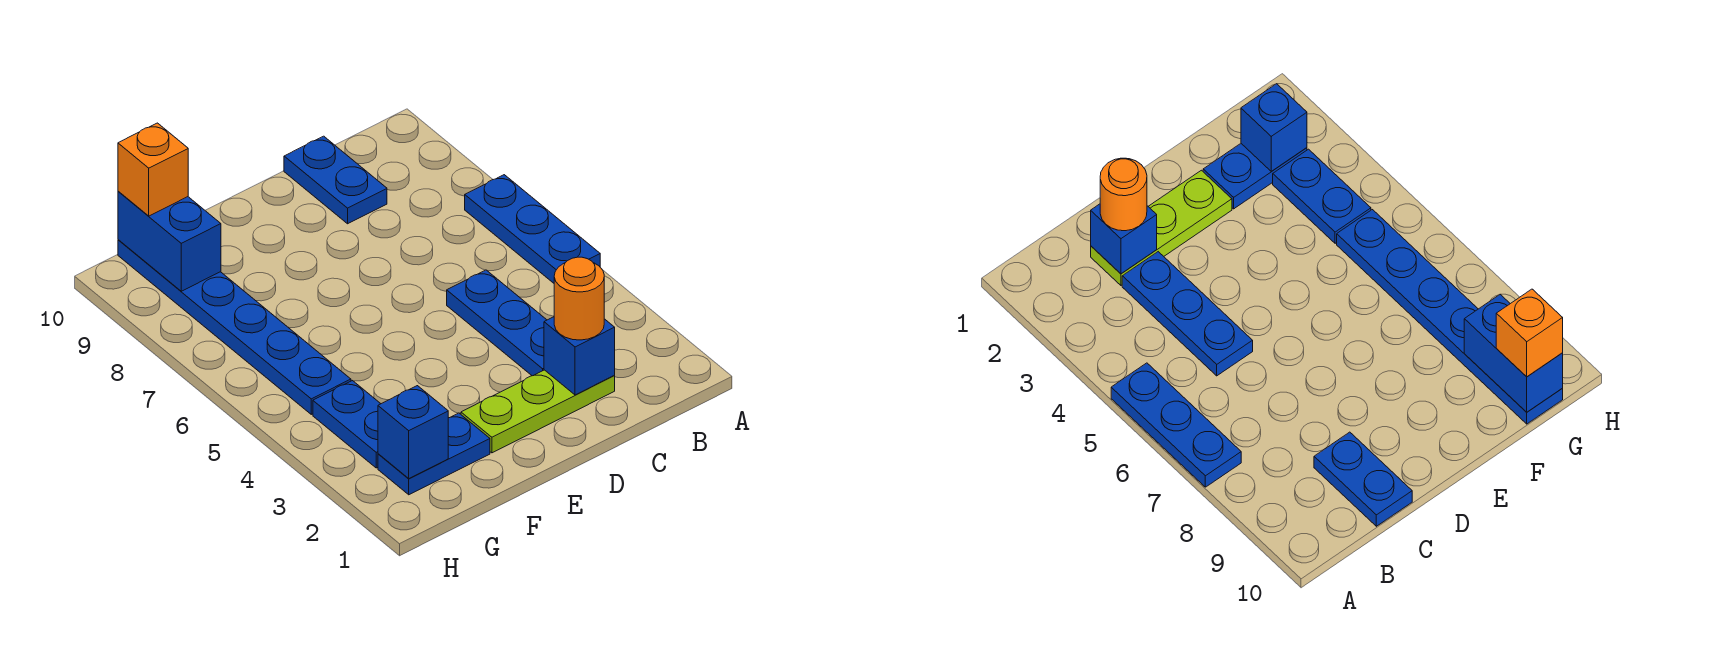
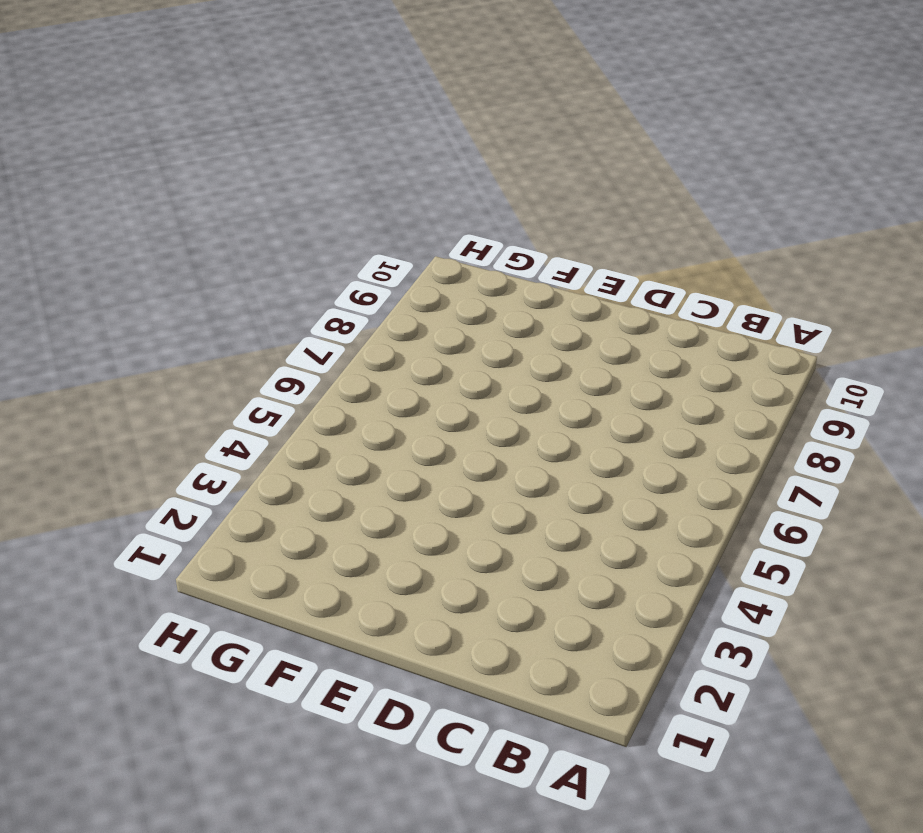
none -> blue plate A5:A7 level 1
none -> lime plate C2:E2 level 1
none -> blue plate C3:C5 level 1

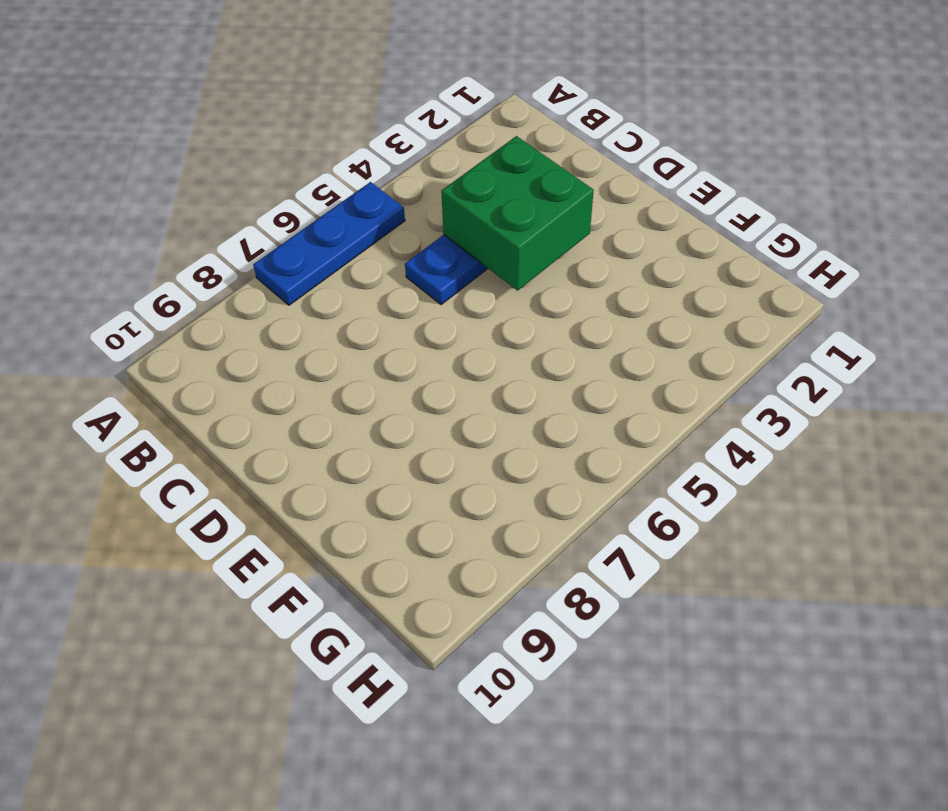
green brick C3:D4 level 2 -> none
none -> lime plate C2:E2 level 1
none -> blue plate C9:C10 level 1
none -> blue plate F2:G2 level 1

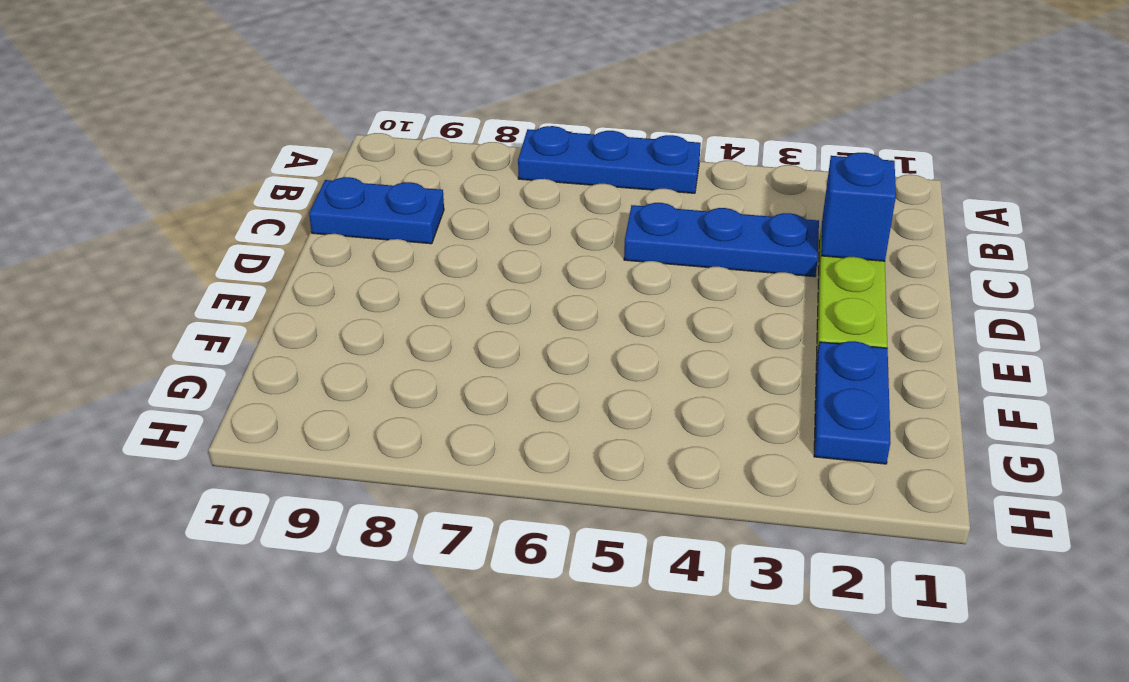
none -> blue plate G3:G4 level 1
none -> blue plate G5:G10 level 1
none -> blue brick G2 level 2

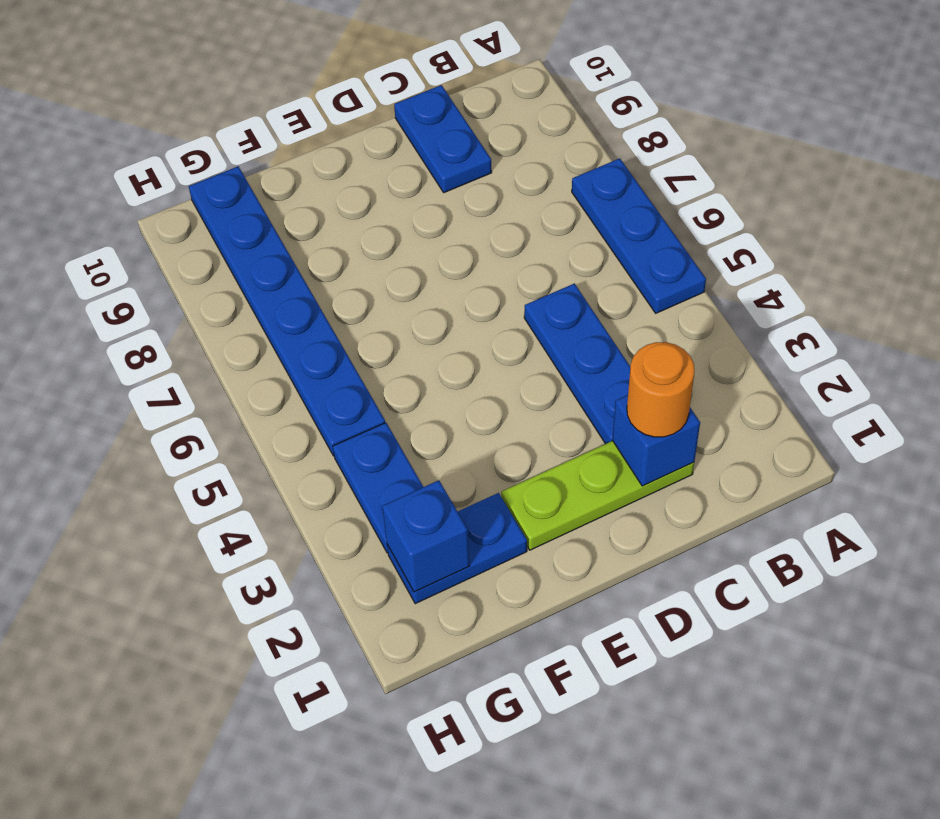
none -> blue brick G9:G10 level 2
none -> orange brick G10 level 3

